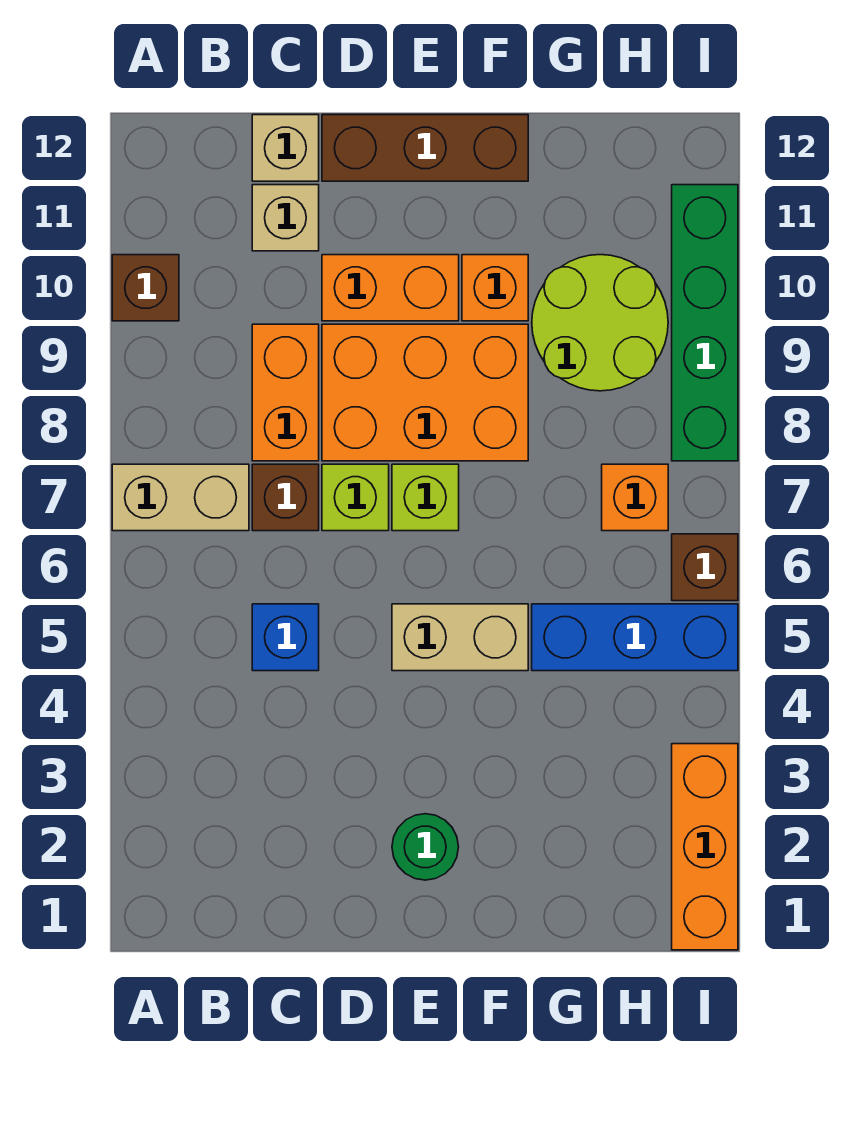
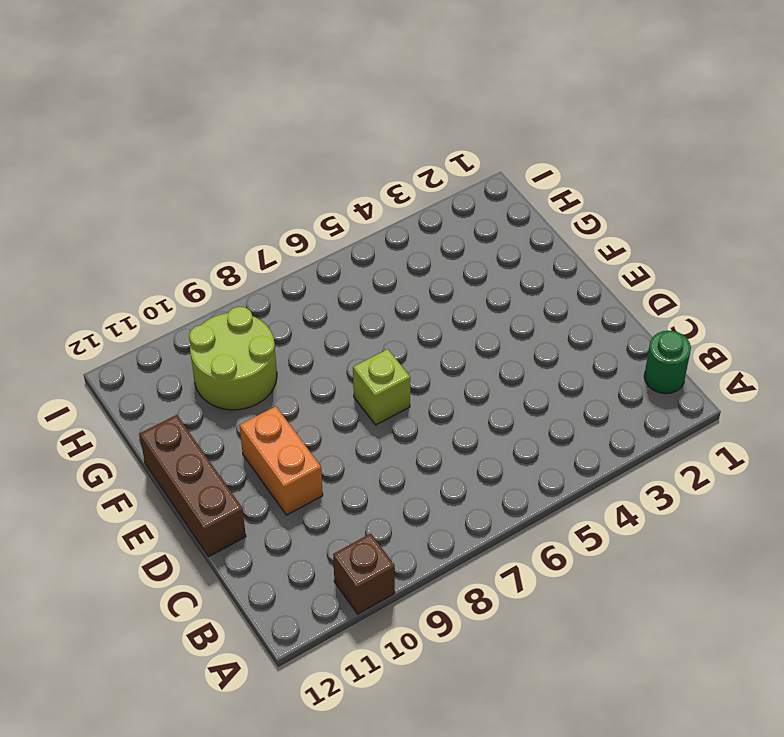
green round brick B1 level 1 -> green round brick E2 level 1
none -> tan brick A7:B7 level 1
none -> blue brick C5 level 1
none -> brown brick C7 level 1

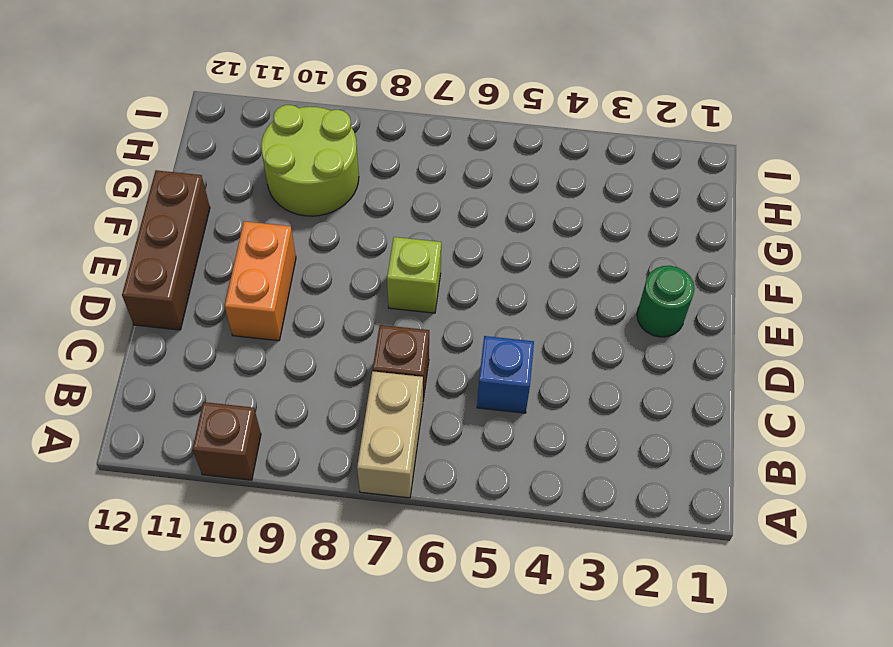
none -> orange brick C8:C9 level 1
none -> tan brick C11 level 1
none -> tan brick C12 level 1

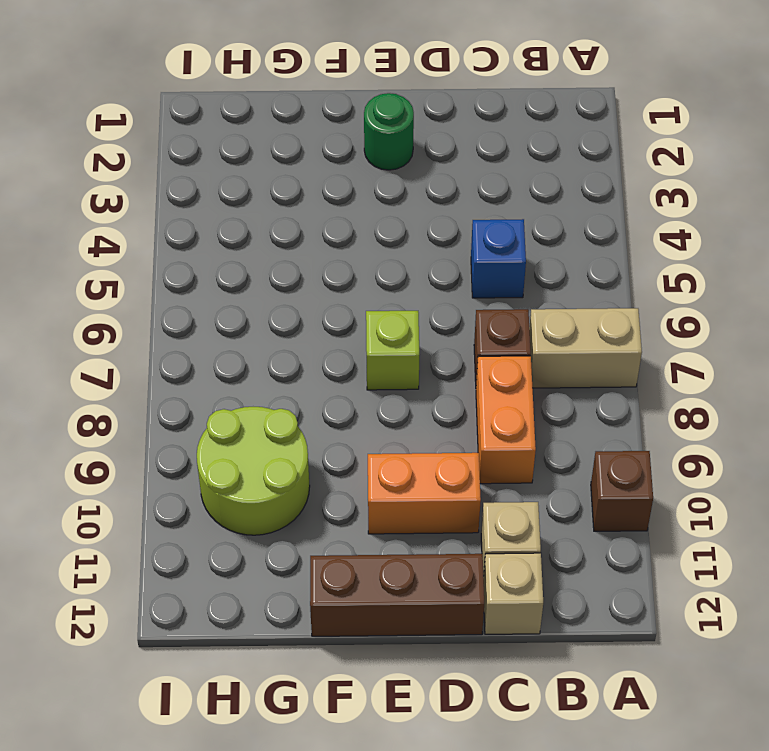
none -> lime brick D7 level 1
none -> orange brick D8:F9 level 1
none -> tan brick E5:F5 level 1

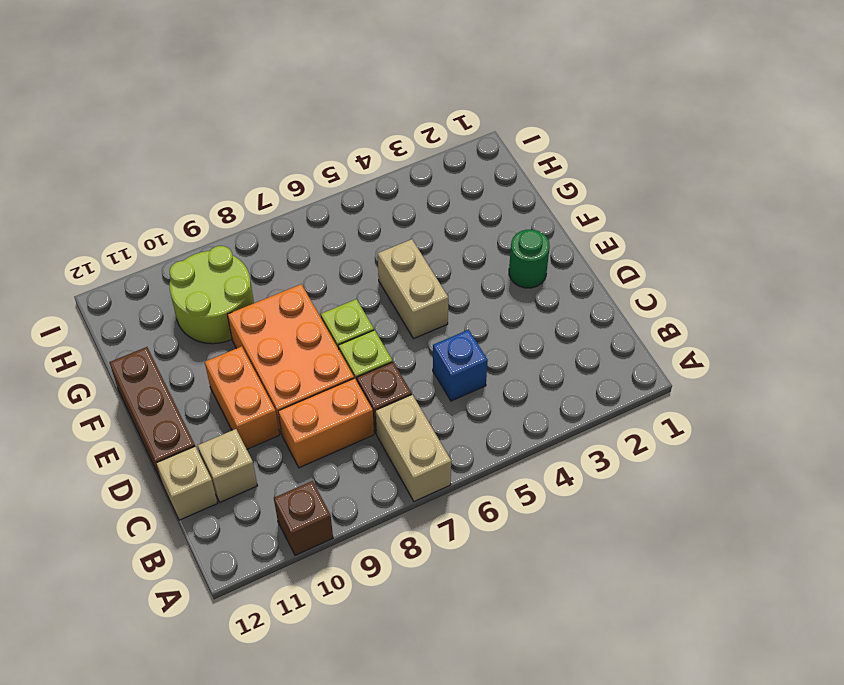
none -> orange brick F10 level 1
none -> blue brick G5:I5 level 1
none -> orange brick H7 level 1

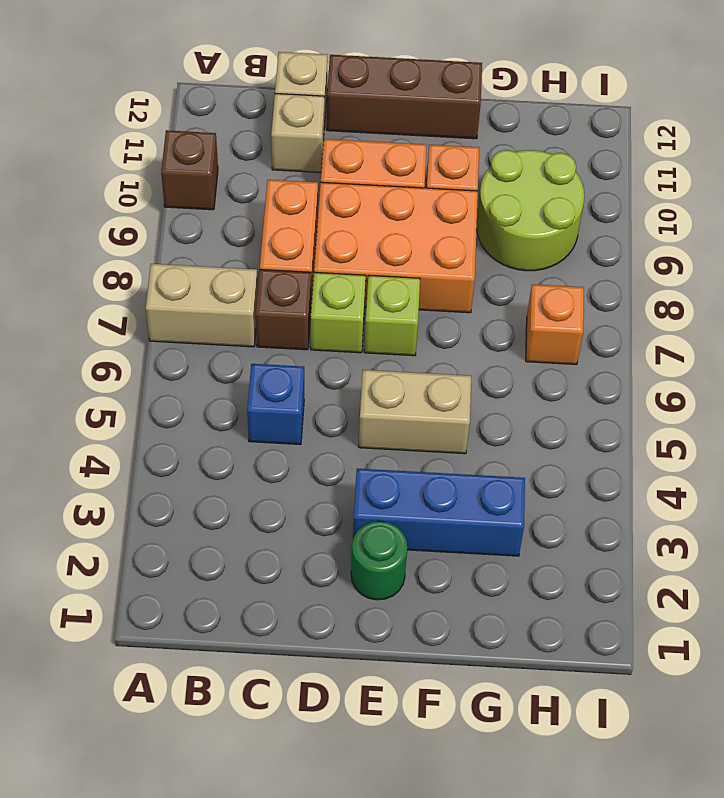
blue brick E3:G3 level 1 -> blue brick G5:I5 level 1
none -> orange brick I1:I3 level 1
none -> brown brick I6 level 1
none -> green brick I8:I11 level 1

